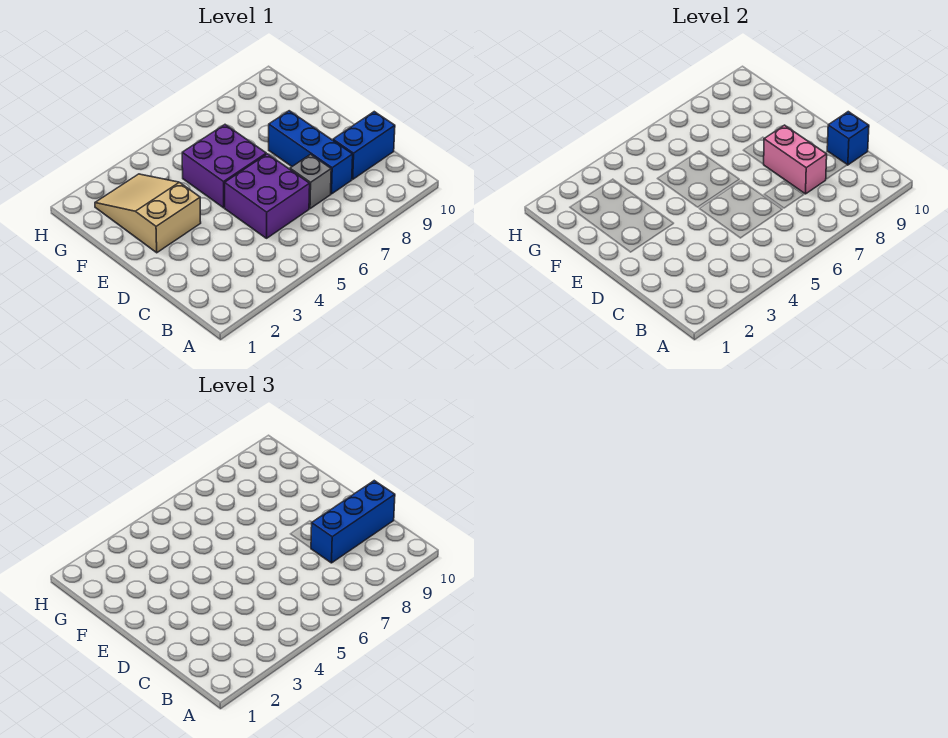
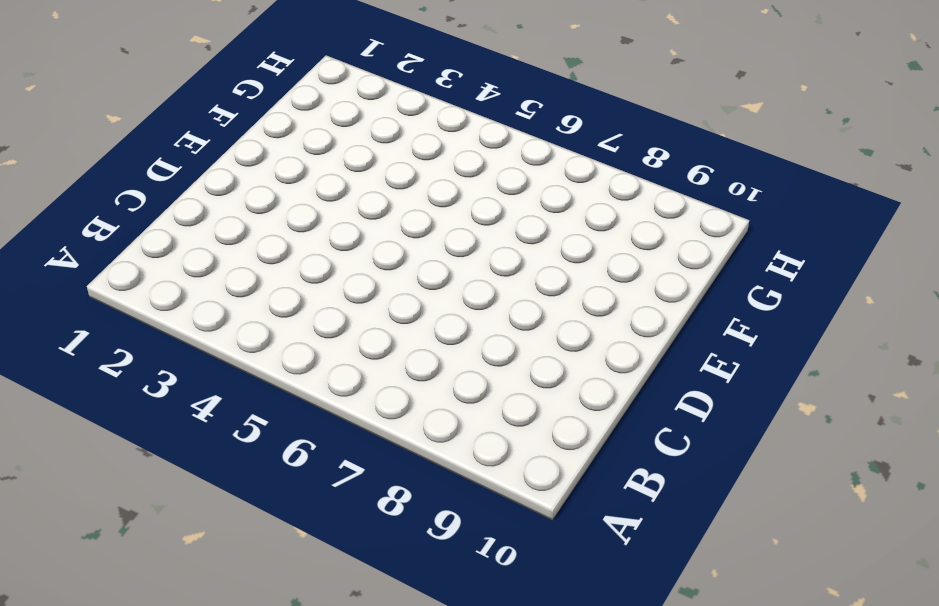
none -> purple brick C5:D6 level 1
none -> grey brick C7 level 1

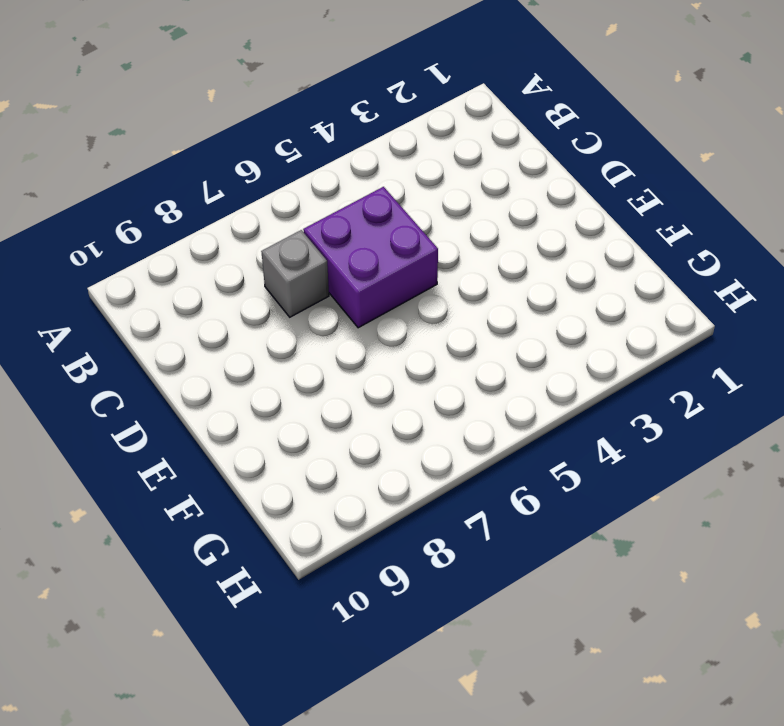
none -> blue brick C8:E8 level 1
none -> blue brick C9:C10 level 1

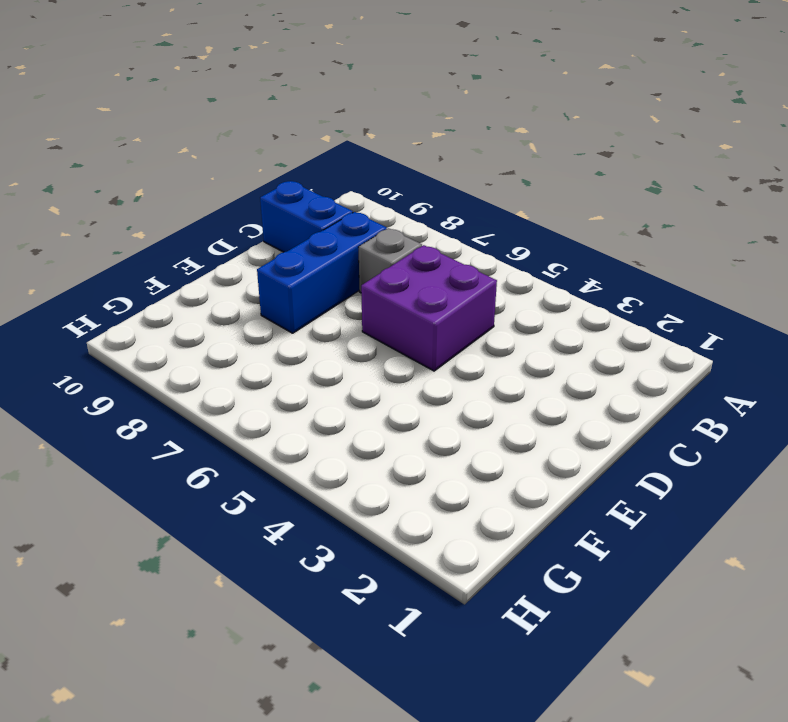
none -> tan slope E2:G3 level 1 top E
none -> purple brick E5:F6 level 1

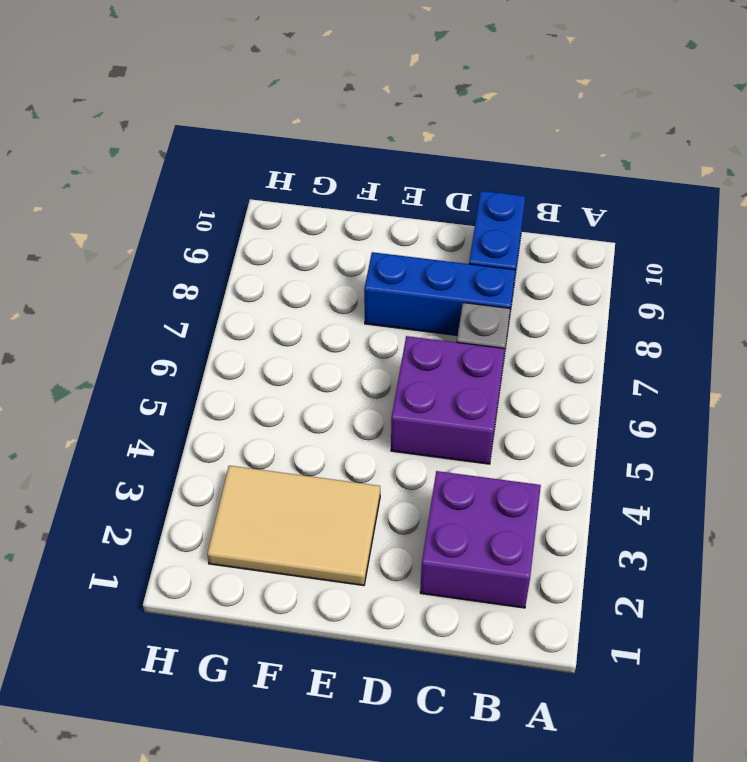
purple brick B2:C3 level 1 -> purple brick E5:F6 level 1
tan tile E2:G3 level 1 -> tan slope E2:G3 level 1 top E
none -> pink brick C8:D8 level 2
none -> blue brick C10 level 2

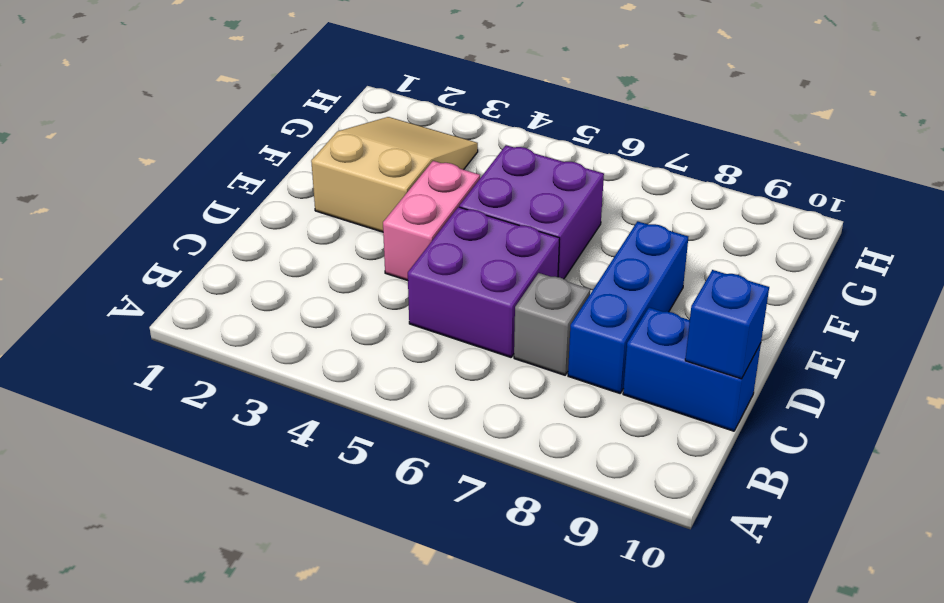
pink brick D4:E4 level 1 -> pink brick C8:D8 level 2
none -> blue brick C8:C10 level 3

